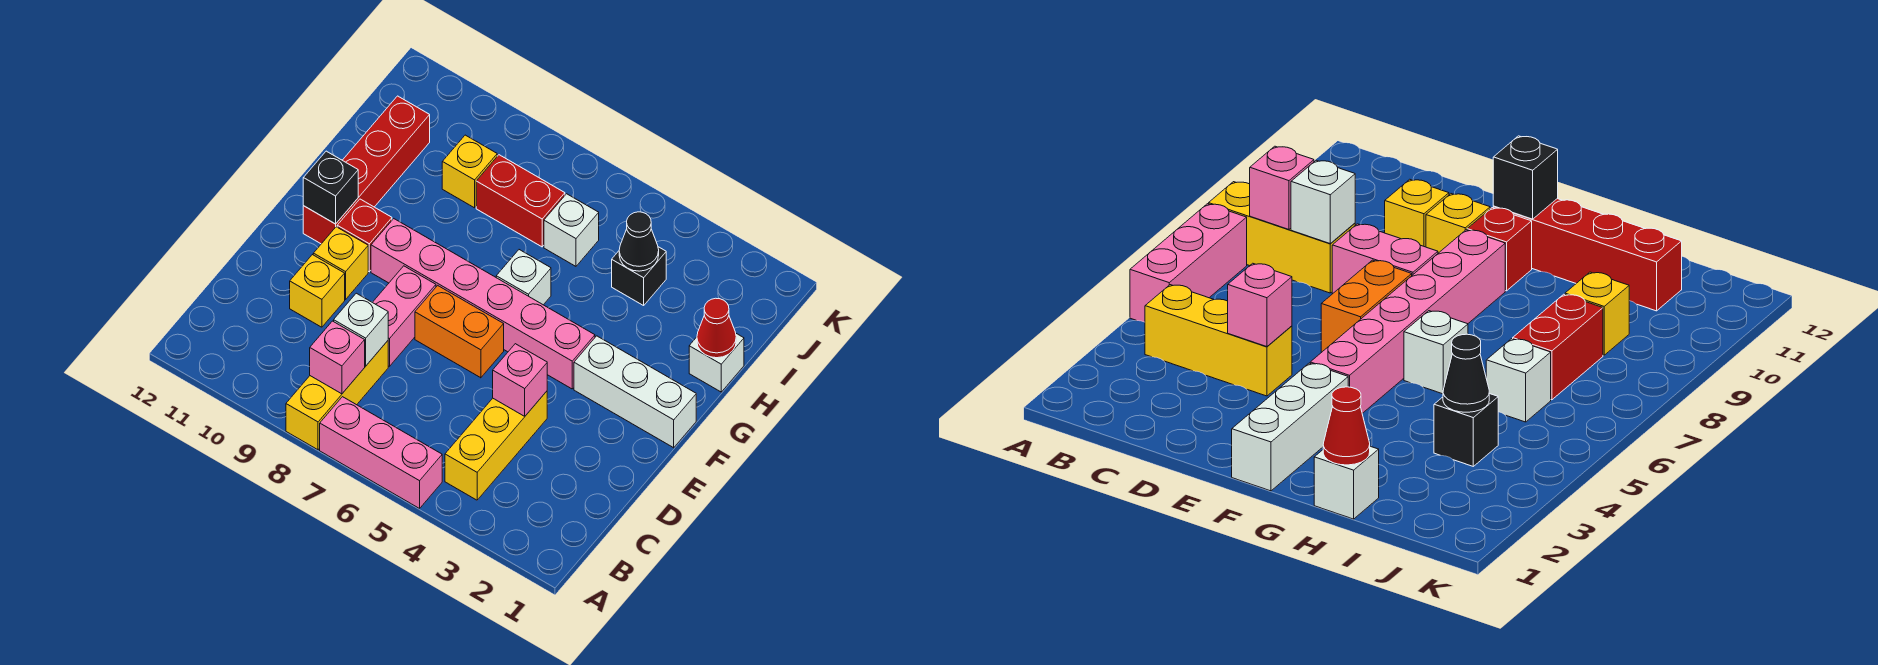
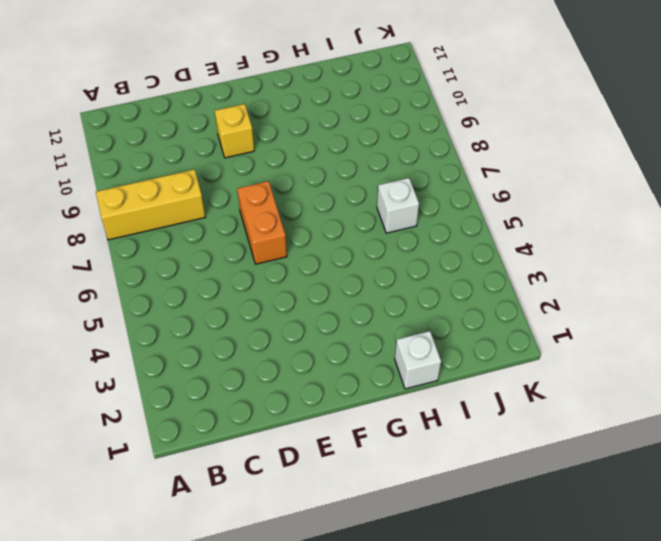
none -> pink brick A5:A7 level 1
none -> yellow brick B4:D4 level 1
none -> pink brick D8:E8 level 1

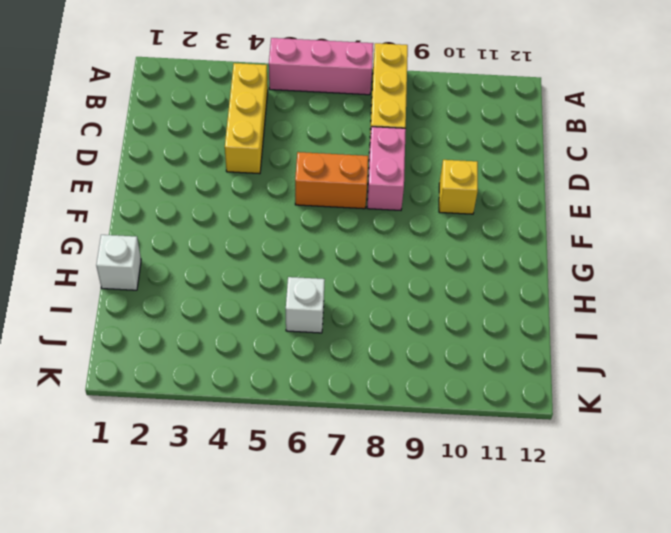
none -> yellow brick D10 level 1
none -> white brick F1:F3 level 1
none -> pink brick F4:F9 level 1

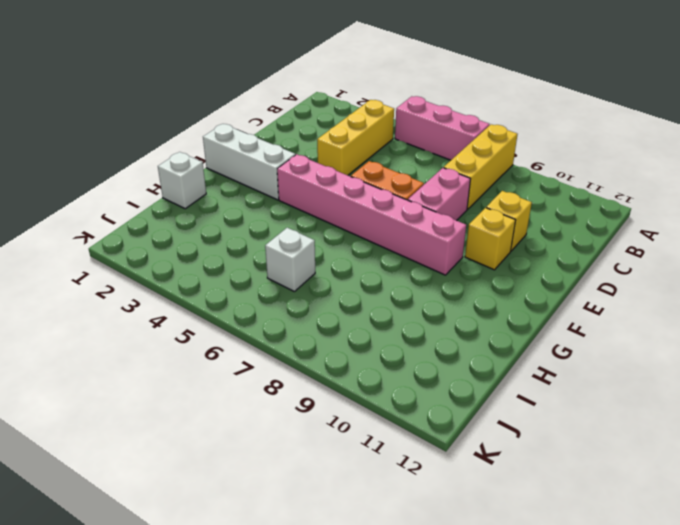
none -> red brick F10 level 1
none -> red brick F11:I11 level 1
none -> white brick G6 level 1

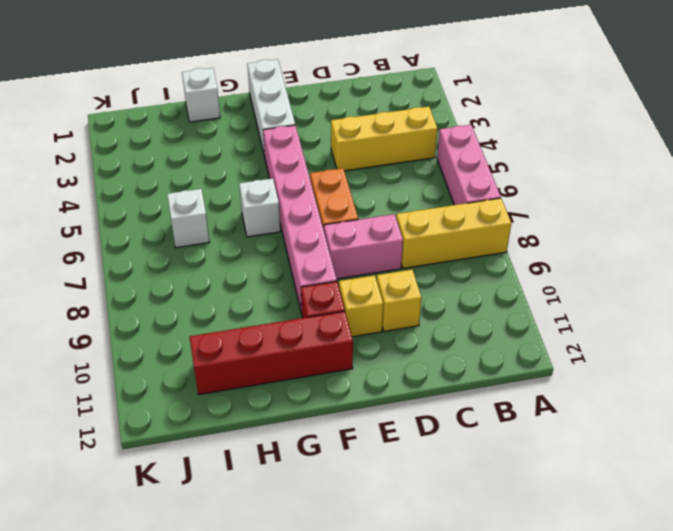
none -> black brick I4 level 1
none -> red brick I7:I8 level 1
none -> yellow brick I9 level 1

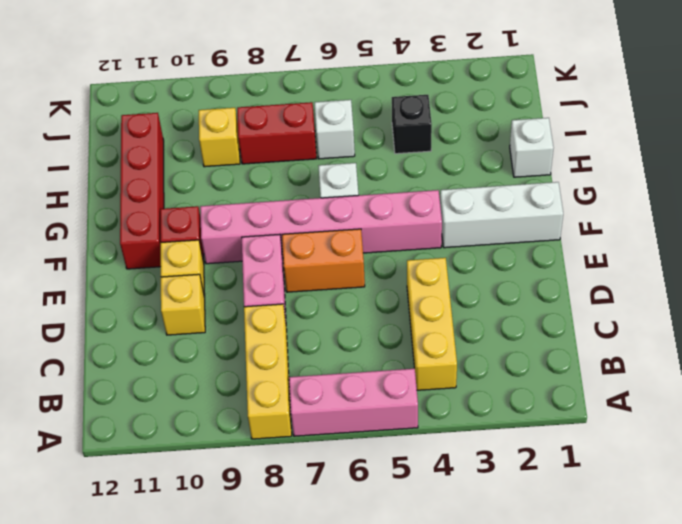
none -> pink brick B8 level 2
none -> white brick C8 level 2
none -> pink brick D4 level 2

